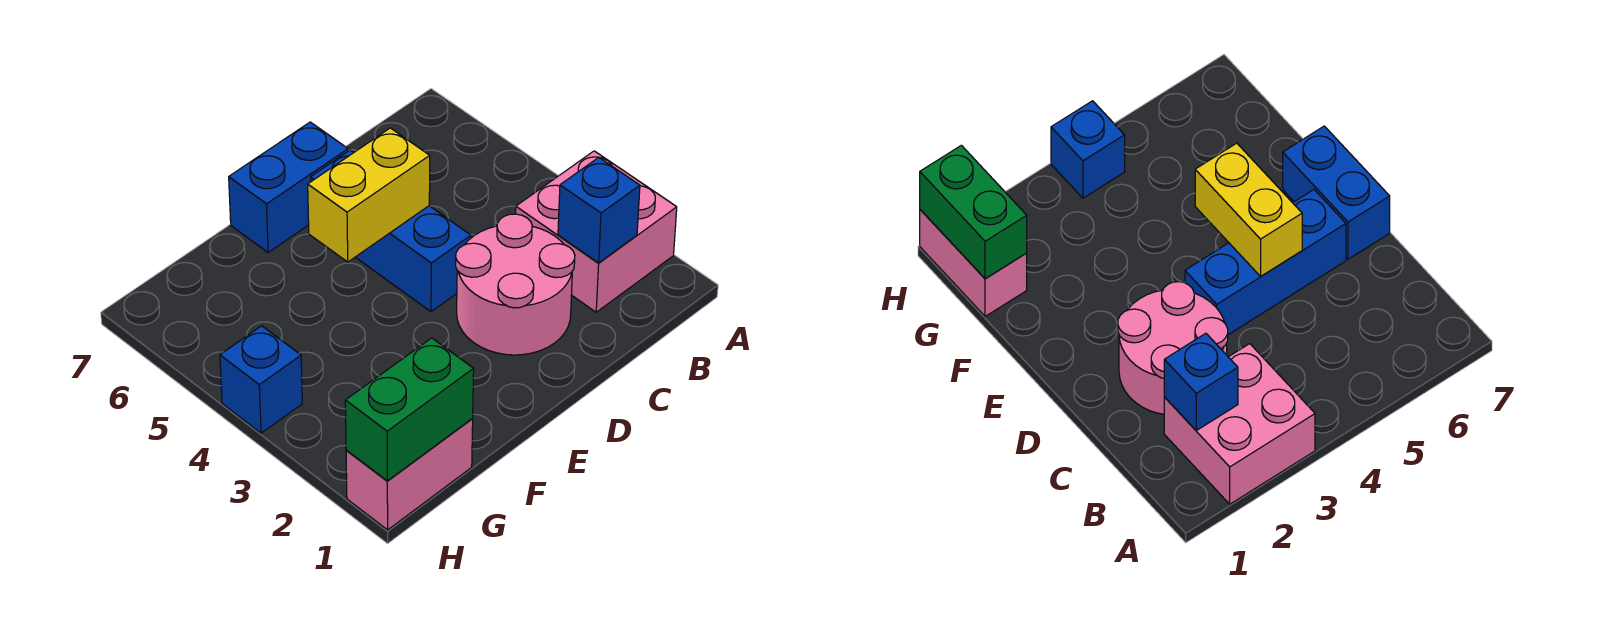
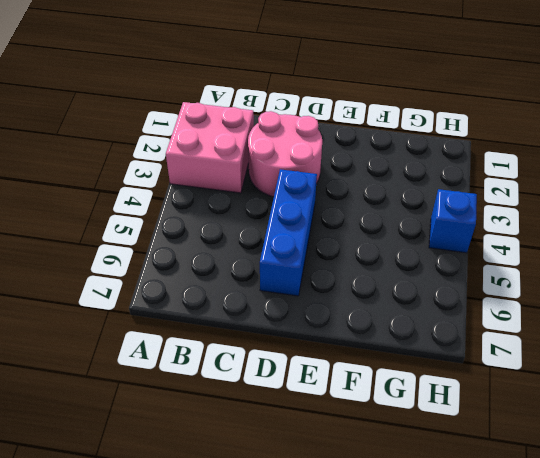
none -> blue brick D7:E7 level 1
none -> pink brick G1:H1 level 1

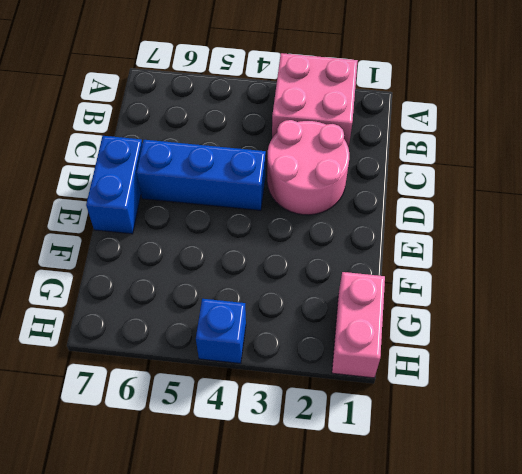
none -> blue brick B2 level 2
none -> yellow brick D5:E5 level 2

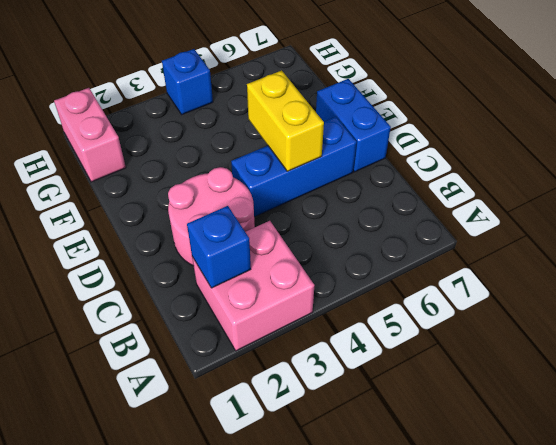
none -> green brick G1:H1 level 2

